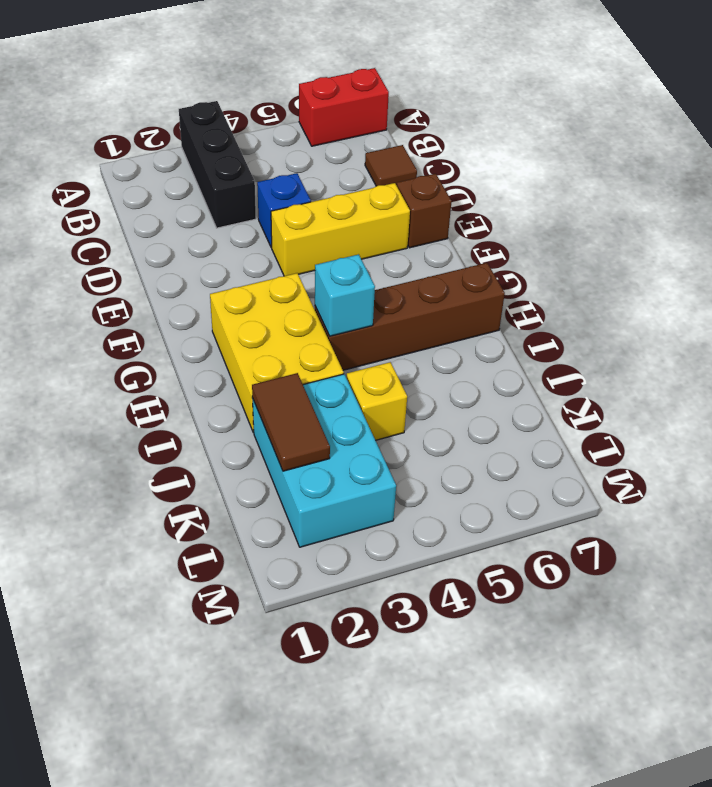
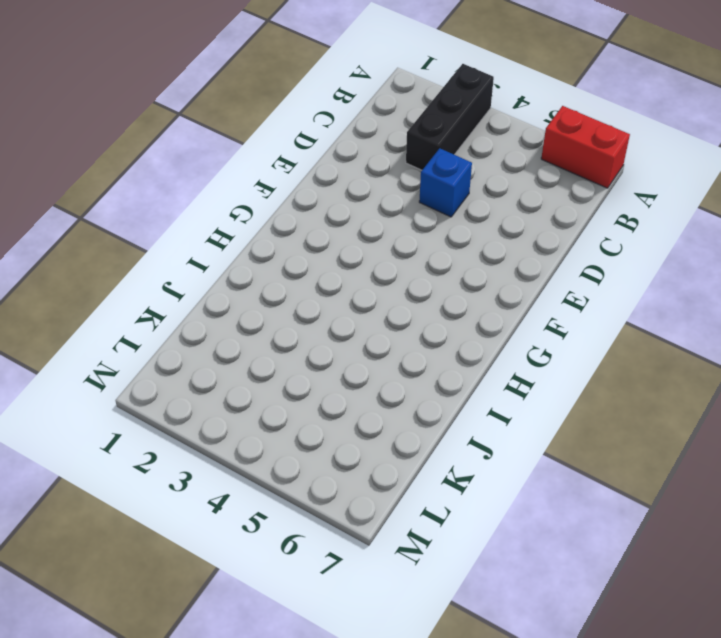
none -> brown tile C7 level 1
none -> yellow brick E4:E6 level 1
none -> brown brick E7 level 1

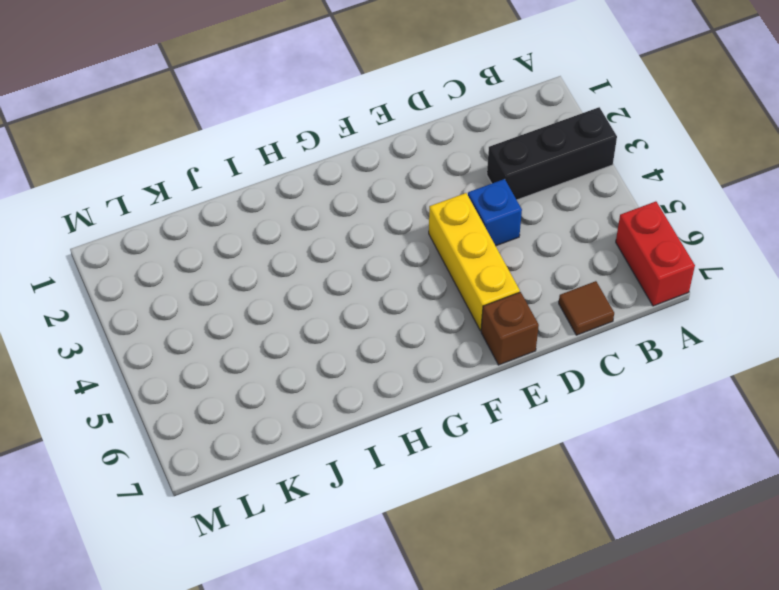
none -> yellow brick G2:I3 level 1
none -> brown brick H4:H7 level 1
none -> cyan brick J2:L3 level 1

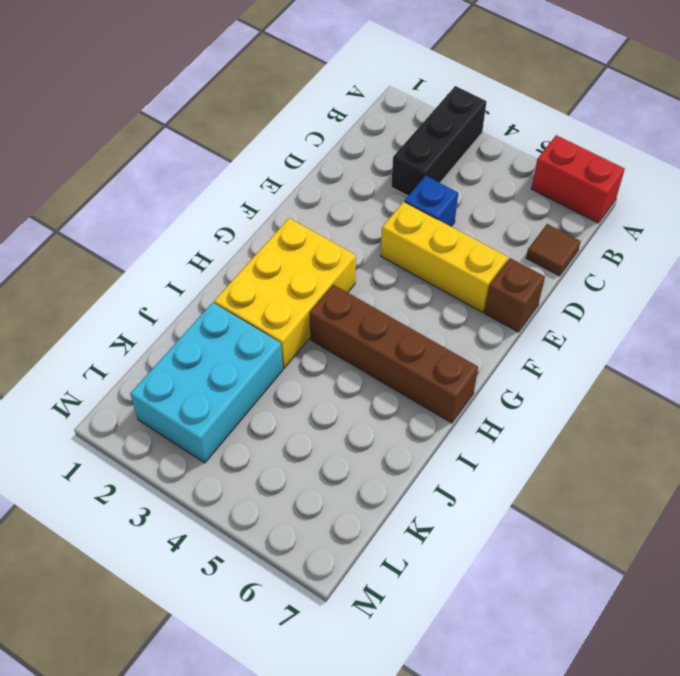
none -> yellow brick J4 level 1
none -> cyan brick H4 level 2
none -> brown tile J2:K2 level 2

